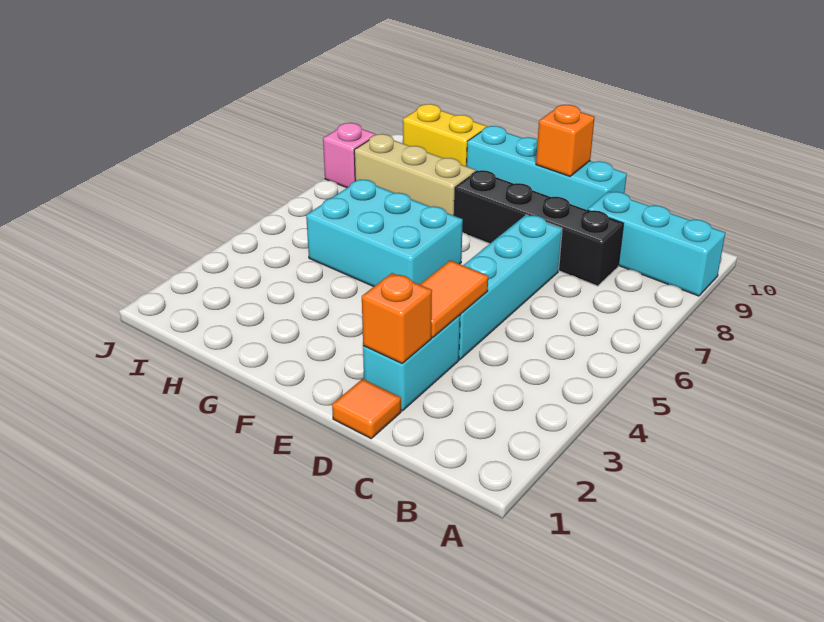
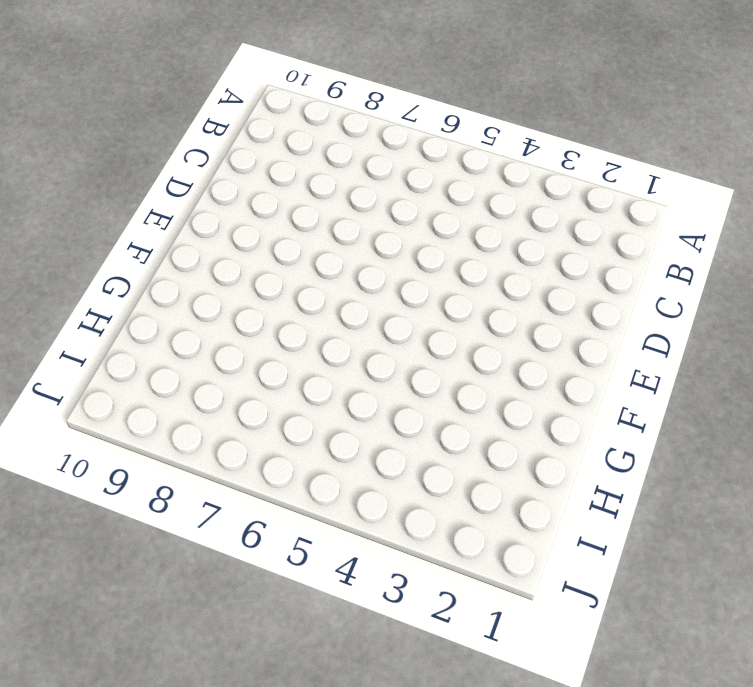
none -> cyan brick A9:C9 level 1
none -> black brick C8:F8 level 1
none -> orange tile D1 level 1

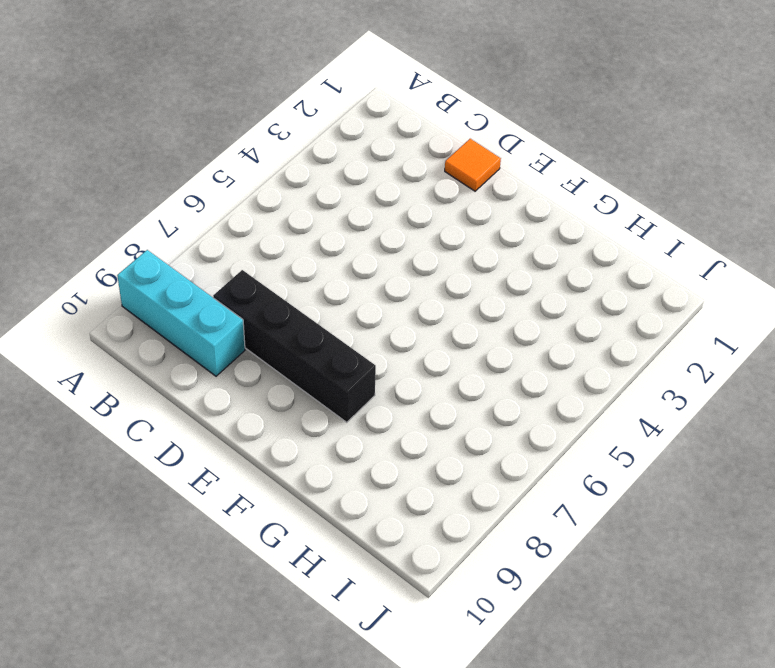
none -> cyan brick D2:D3 level 1
none -> cyan brick D4:D7 level 1
none -> cyan brick D10:G10 level 1

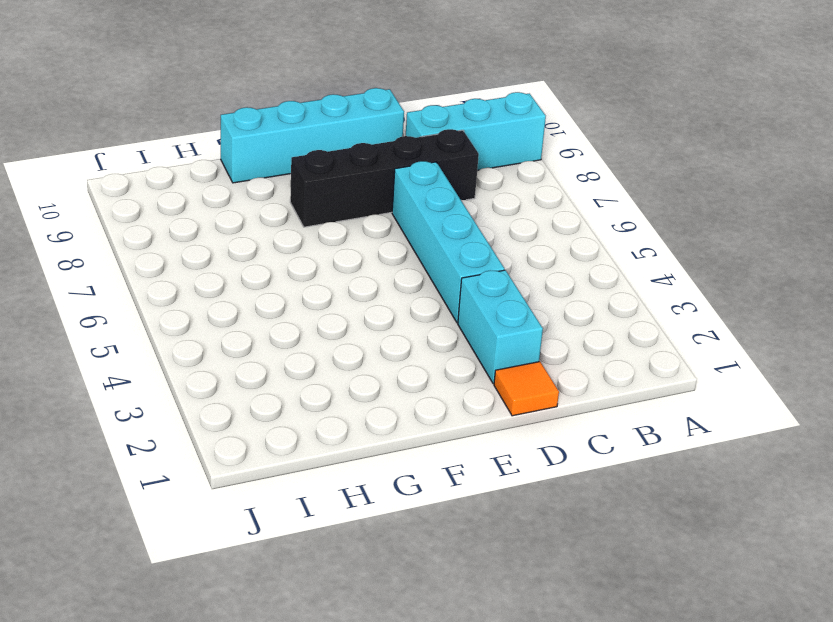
none -> cyan brick F5:H6 level 1
none -> tan brick G8:I8 level 1
none -> yellow brick H10:I10 level 1

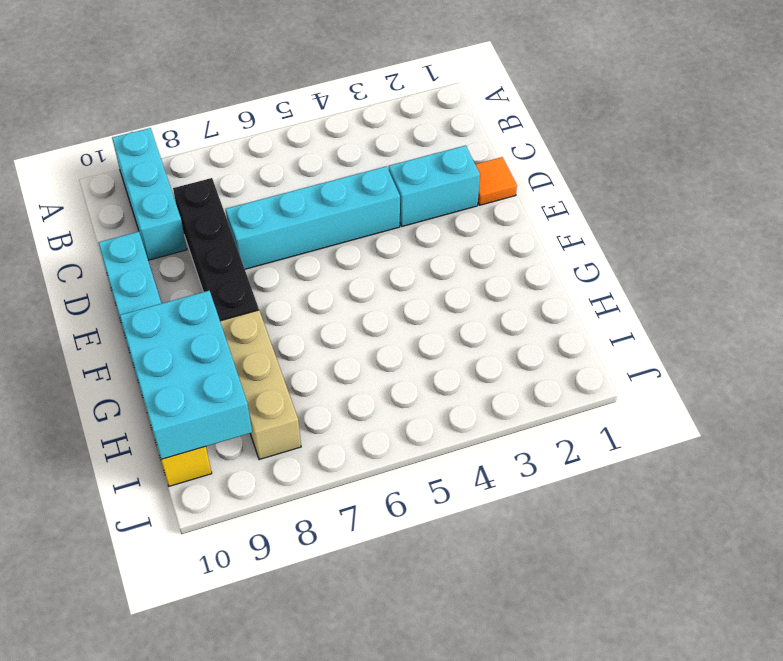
cyan brick G9:I10 level 2 -> cyan brick F5:H6 level 1
none -> pink brick J8 level 1
none -> orange brick D2 level 2
none -> orange tile D3:D4 level 2

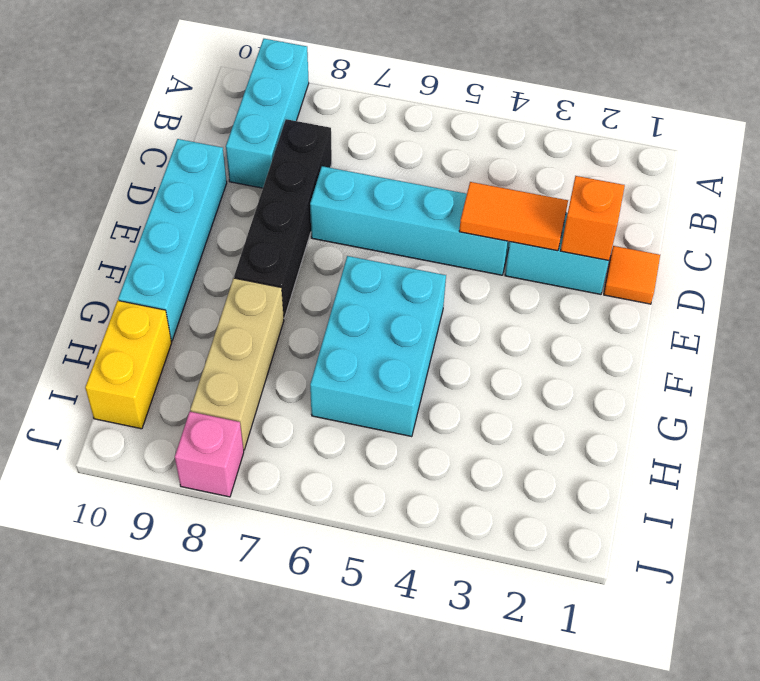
none -> orange brick E10 level 2

